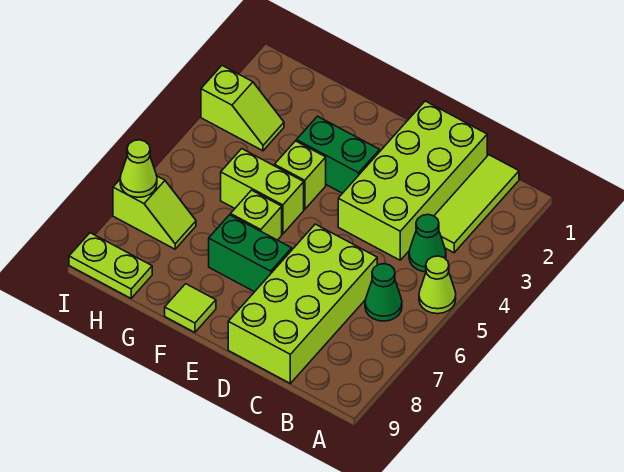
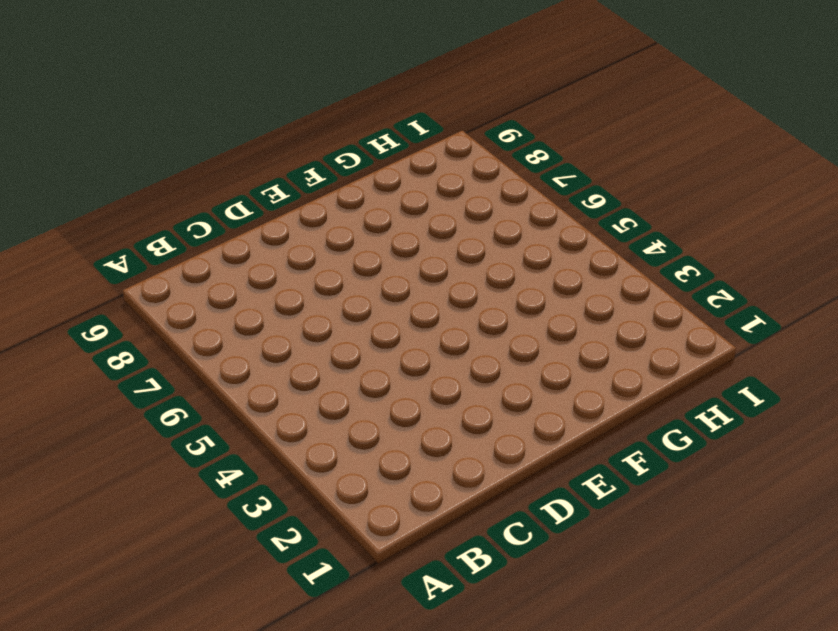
none -> lime cone A5 level 1
none -> lime tile B1:B3 level 1
none -> green cone B4 level 1

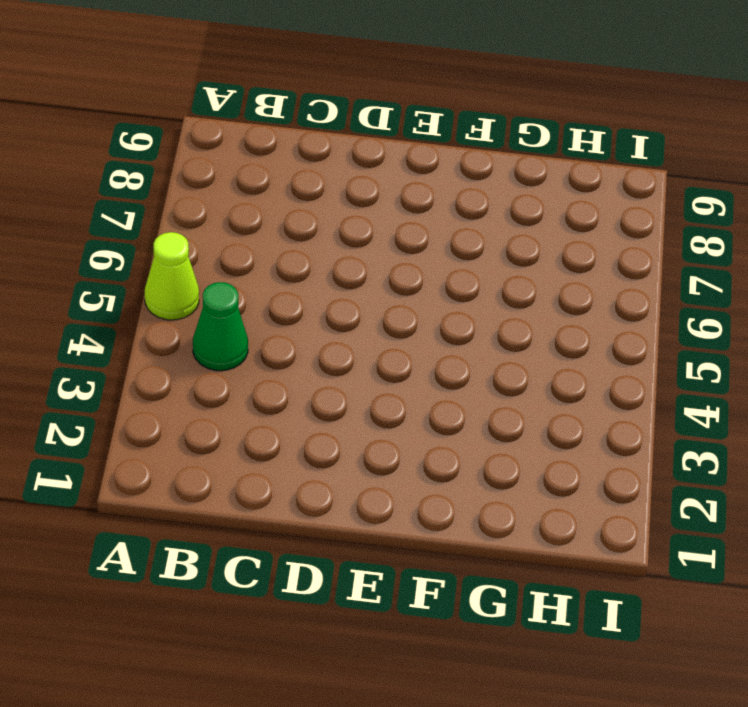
none -> lime tile B1:B3 level 1
none -> green cone B6 level 1
none -> lime brick C1:D4 level 1

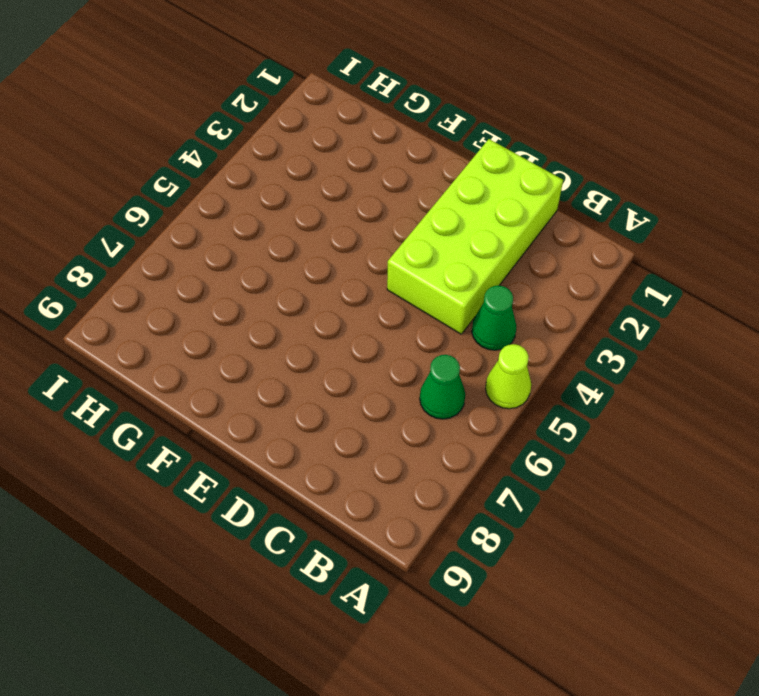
none -> lime tile B1:B3 level 1
none -> lime brick C6:D9 level 1
none -> green brick E3:F3 level 1

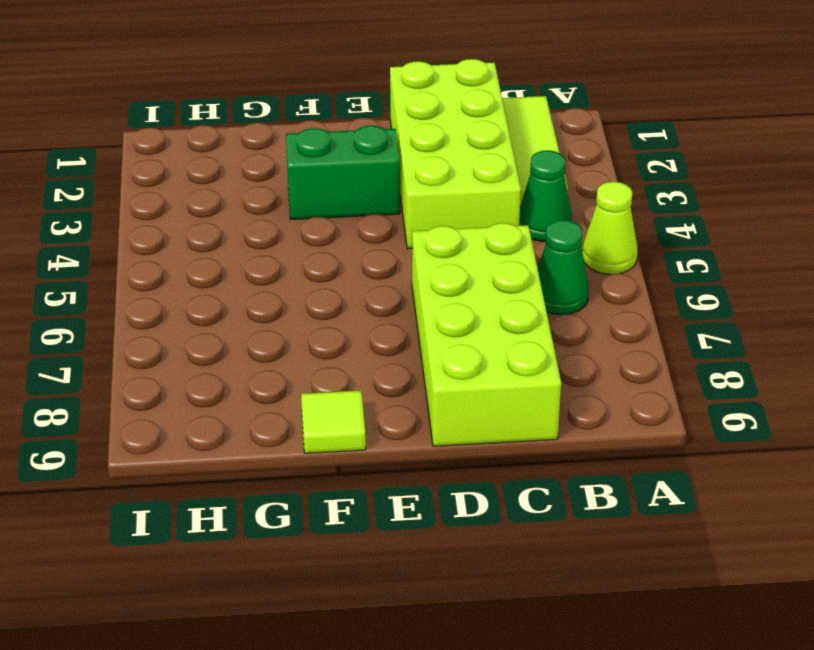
none -> green brick E7:F7 level 1
none -> lime brick F4 level 1
none -> lime brick F5:G5 level 1

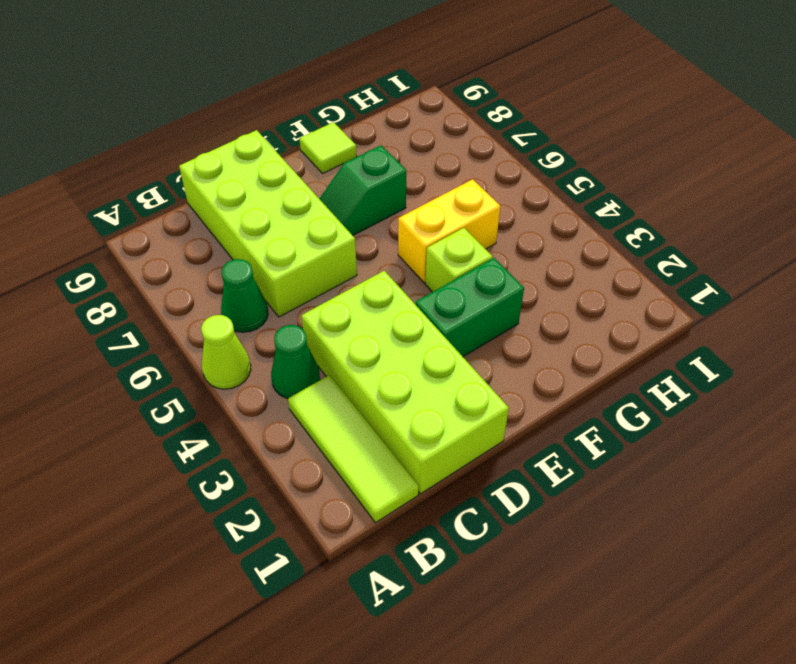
green slope E7:F7 level 1 top F -> green brick E7:F7 level 1
yellow brick F5:G5 level 1 -> lime brick F5:G5 level 1
none -> lime brick F6 level 1
none -> lime slope H3:I3 level 1 top I
none -> lime slope H7:I7 level 1 top I

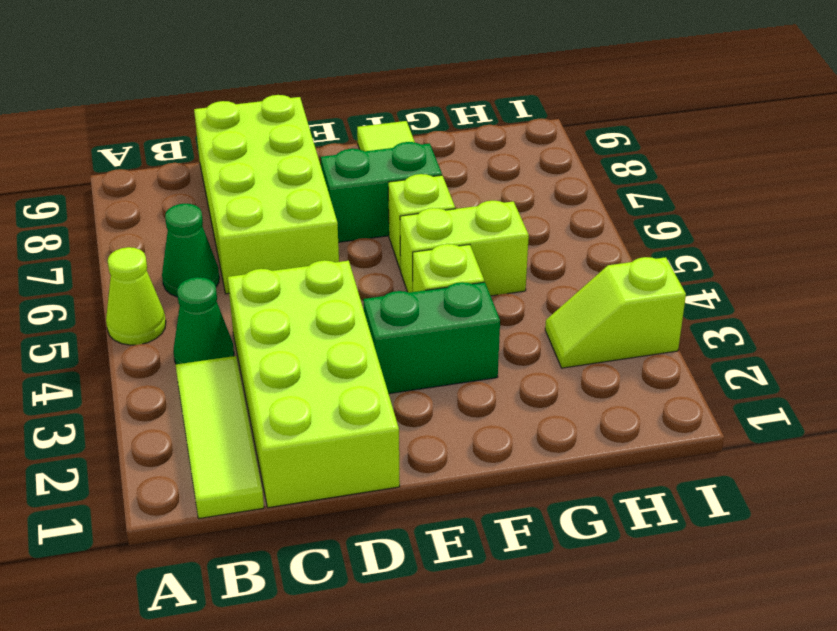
none -> lime slope H7:I7 level 1 top I
none -> lime plate H9:I9 level 1
none -> lime cone I7 level 2

